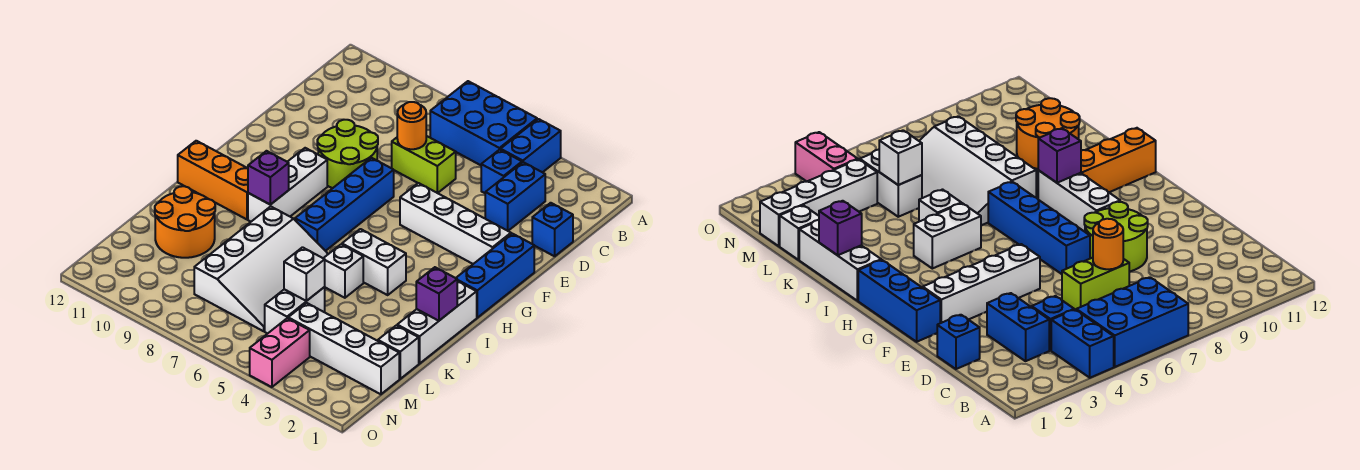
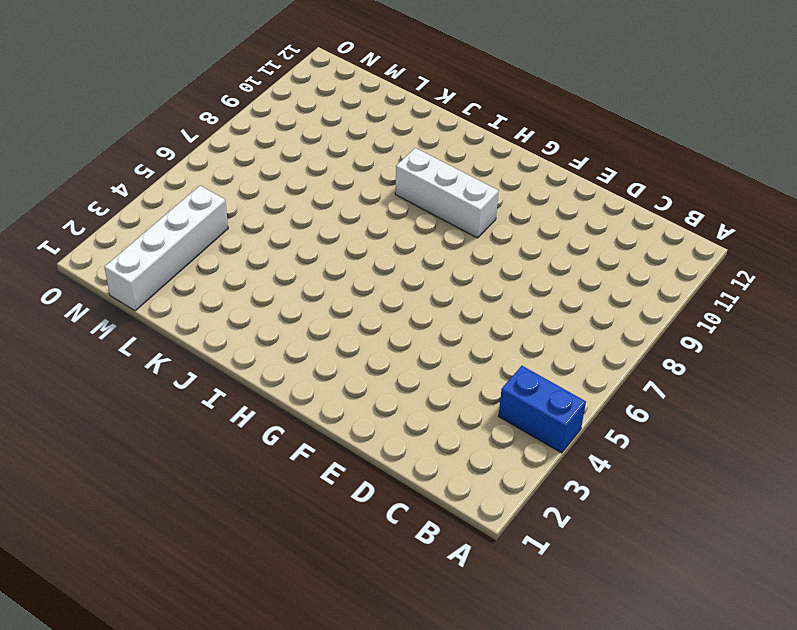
none -> blue brick A5:B7 level 1
none -> blue brick C3:D3 level 1
none -> blue brick C4 level 1

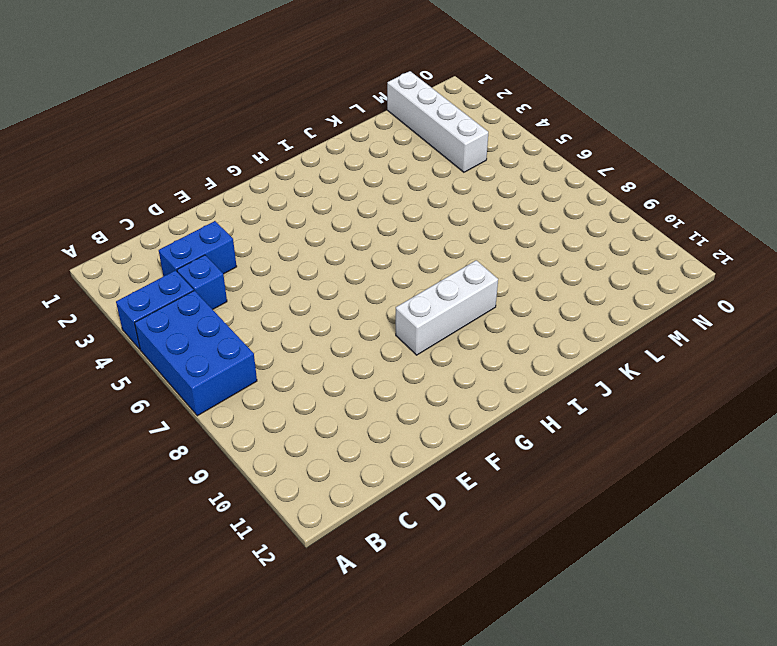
none -> blue brick D1 level 1
none -> lime brick D6:D7 level 1
none -> lime round brick E8:F9 level 1

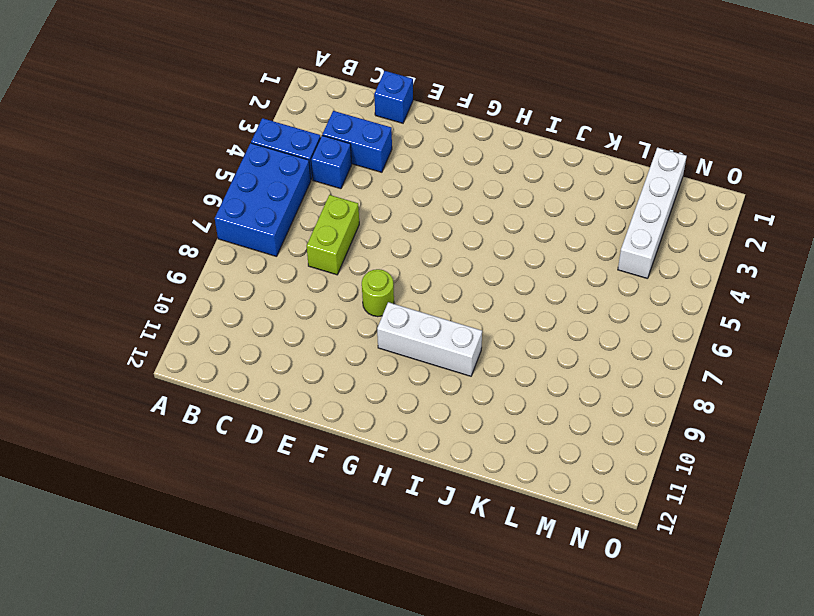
lime round brick F8 level 1 -> lime round brick E8:F9 level 1
none -> blue brick F1:H1 level 1
none -> white brick F2:F5 level 1
none -> blue brick F7:I7 level 1

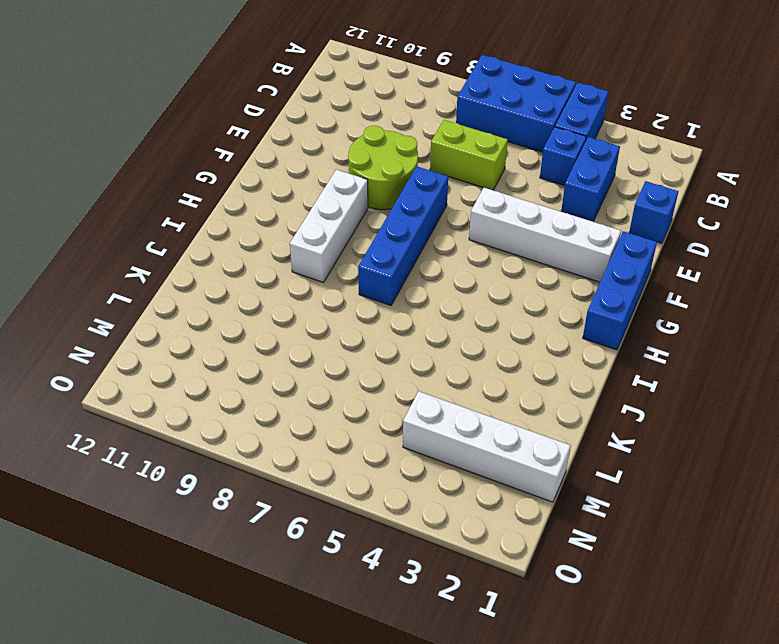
none -> white brick I1:K1 level 1
none -> white brick I4:I5 level 1
none -> orange brick I10:I12 level 1

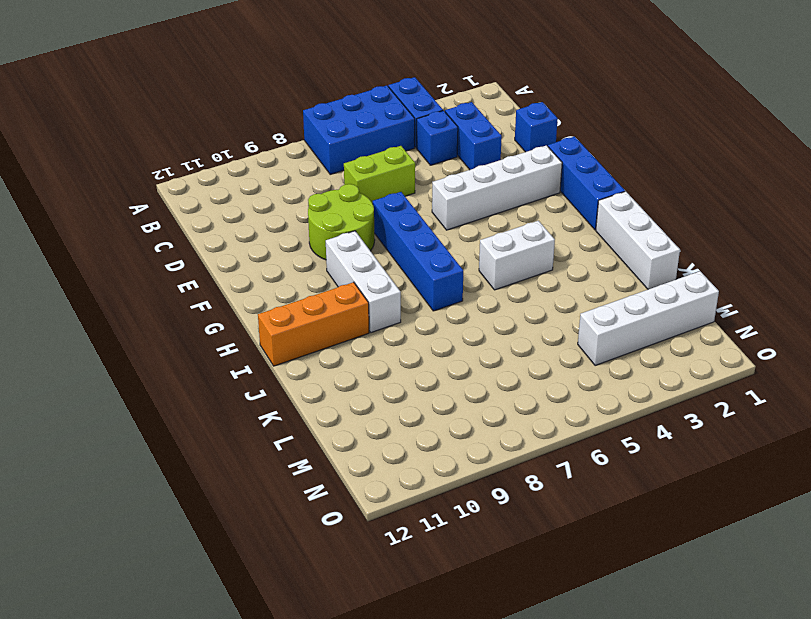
none -> white brick J5 level 1
none -> white slope J6:M8 level 1 top 8
none -> orange round brick K10:L11 level 1

